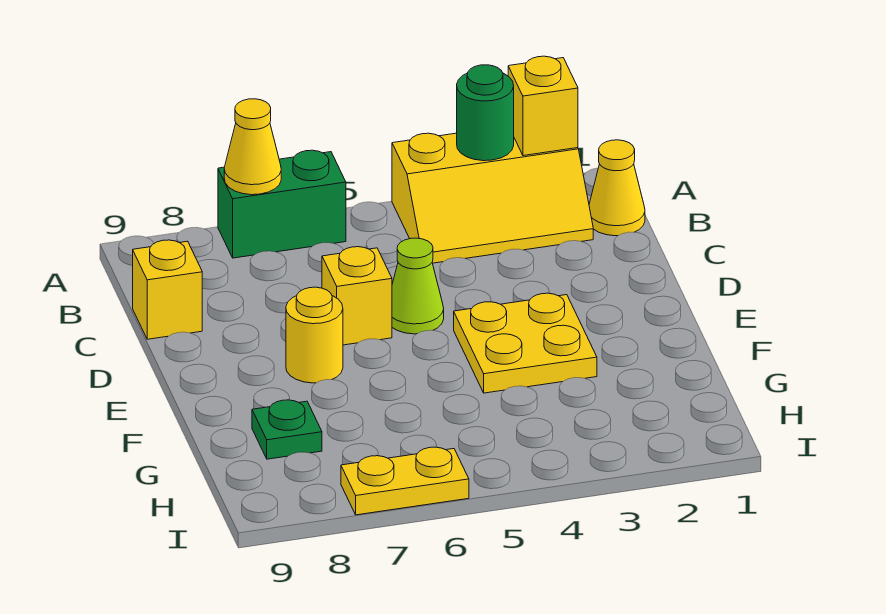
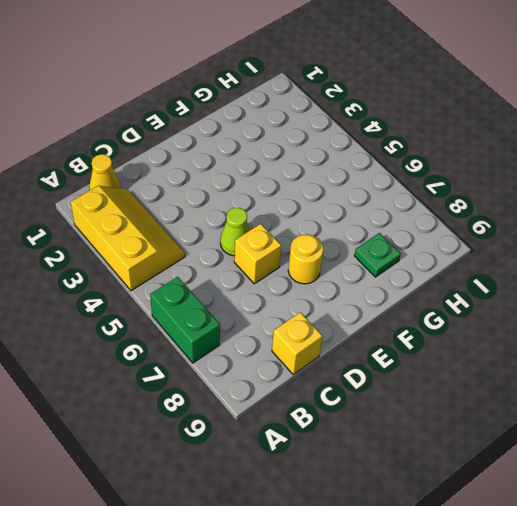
none -> yellow plate E3:F4 level 1
none -> yellow plate I6:I7 level 1
none -> yellow brick A2 level 2

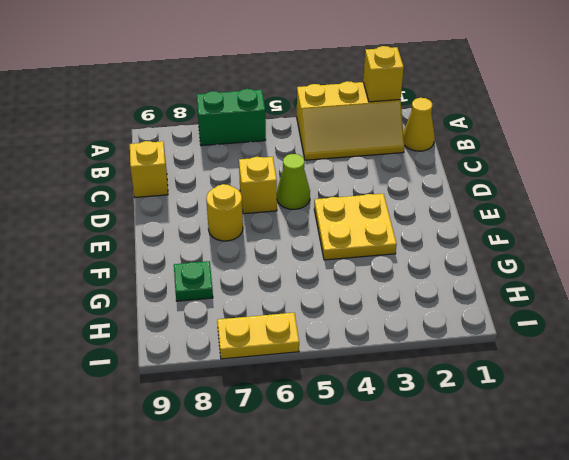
none -> green round brick A3 level 2
none -> yellow cone A7 level 2

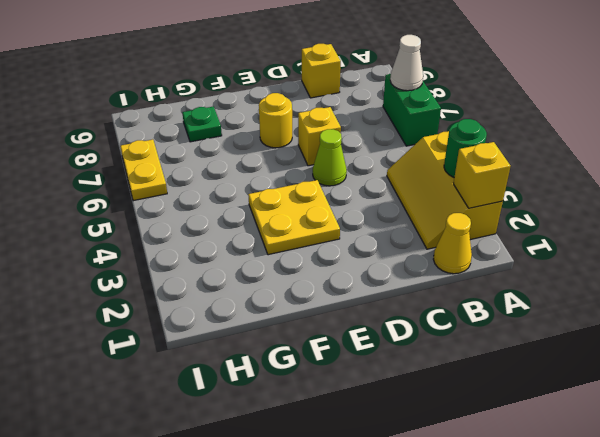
white cone A7 level 2 -> yellow cone A7 level 2

